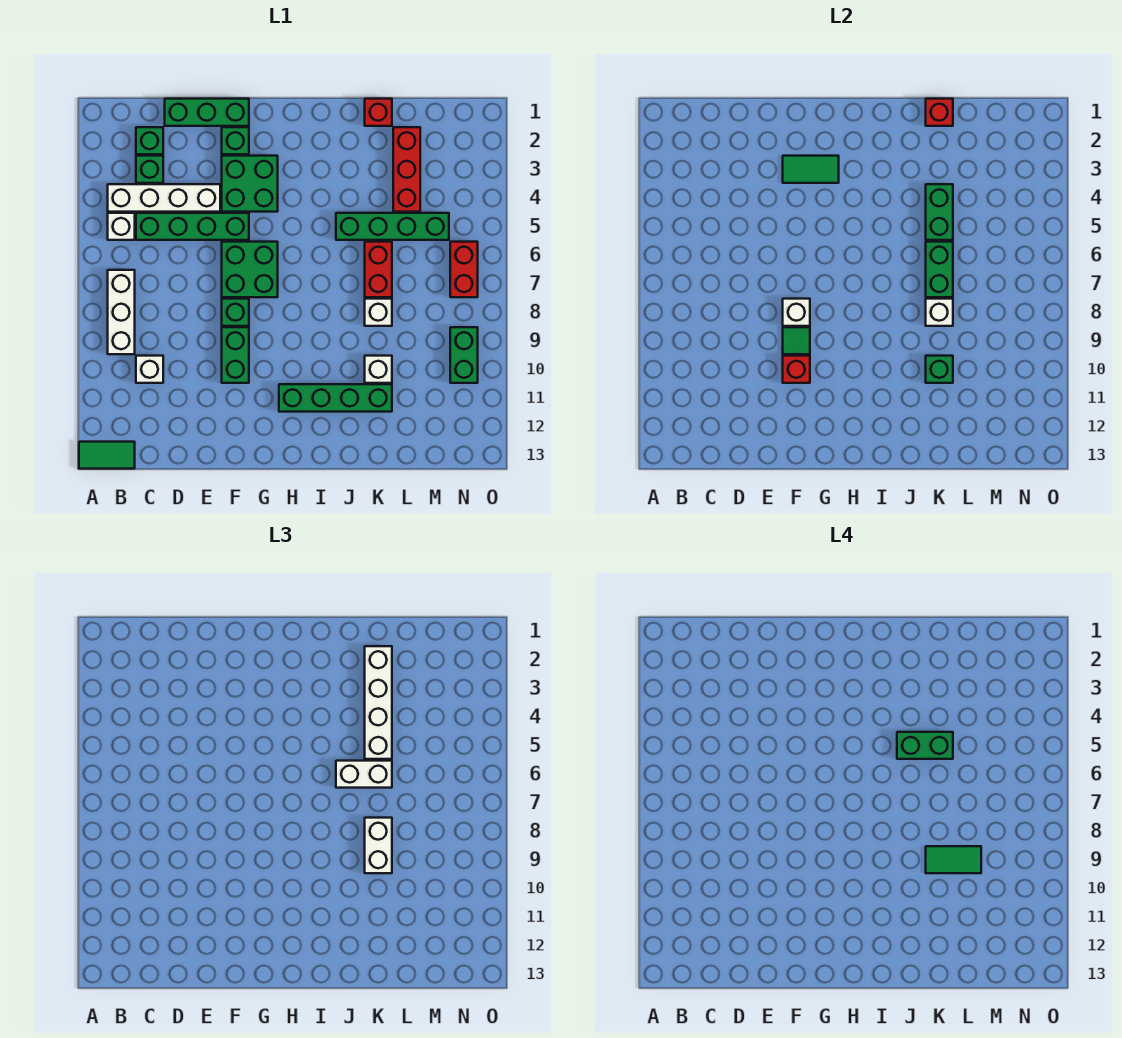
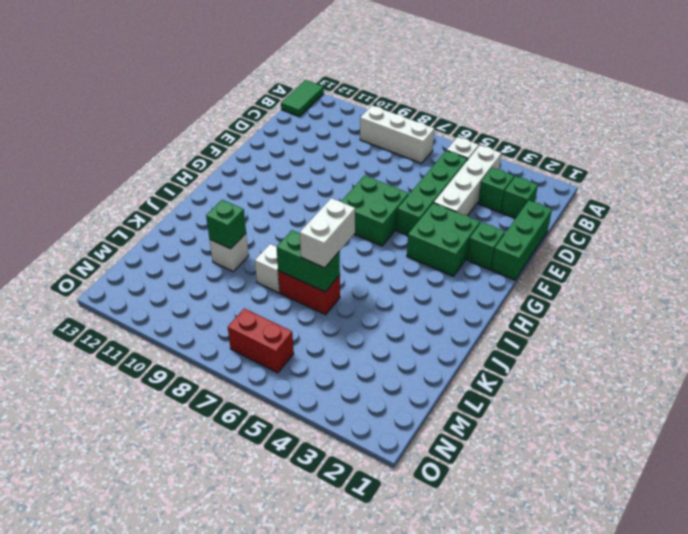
none -> white brick C10 level 1
none -> green brick F8 level 1
none -> green brick F9:F10 level 1
none -> green brick H11:K11 level 1

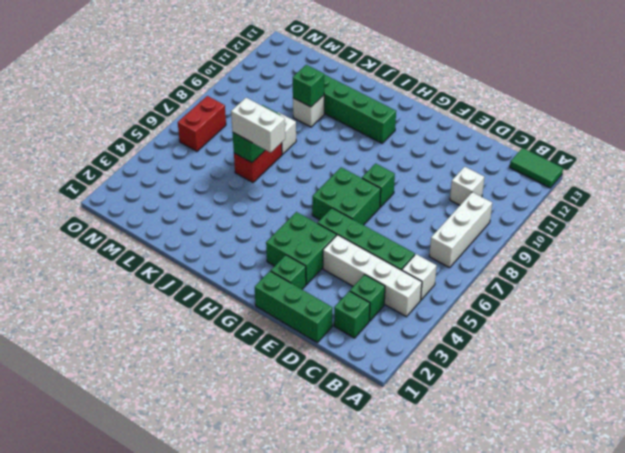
none -> green brick F9:F10 level 1
none -> green brick J5:M5 level 1
none -> red brick K1 level 1
none -> red brick L2:L4 level 1

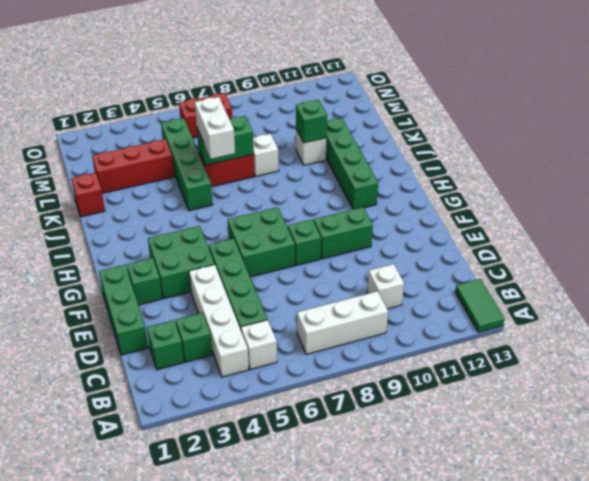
none -> green brick N9:N10 level 1
none -> green tile F3:G3 level 2
none -> white brick F8 level 2
none -> green tile F9 level 2

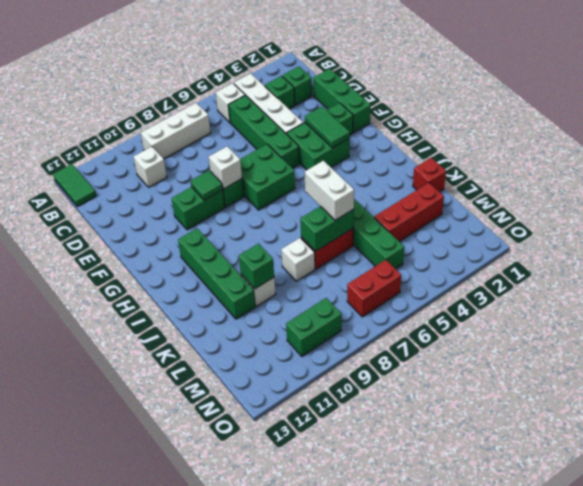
none -> red brick F10 level 2
none -> red brick K1 level 2
none -> green brick K4:K5 level 2
none -> white brick K8 level 2

